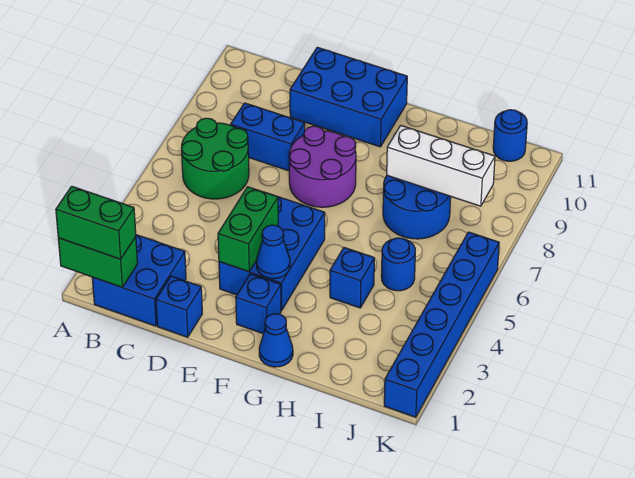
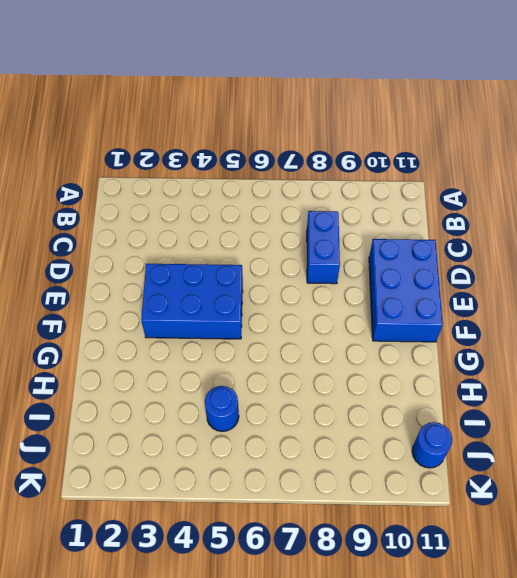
none -> blue brick B1:C2 level 1
none -> green round brick B6:C7 level 1
none -> blue brick D1 level 1

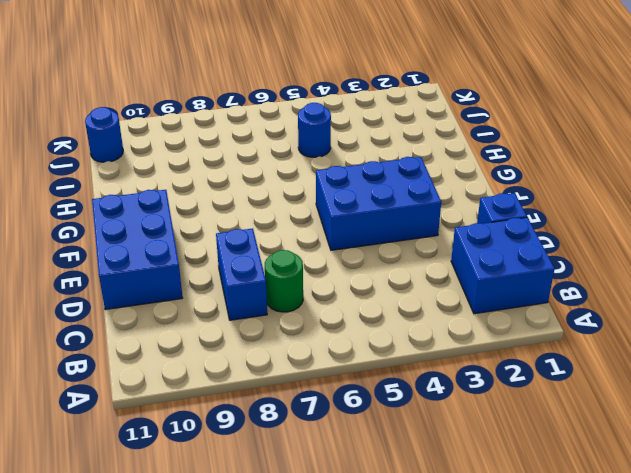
green round brick C7 level 1 -> green round brick B6:C7 level 1
none -> purple round brick E7:F8 level 1
none -> blue brick F2 level 1
none -> blue cone G1 level 1

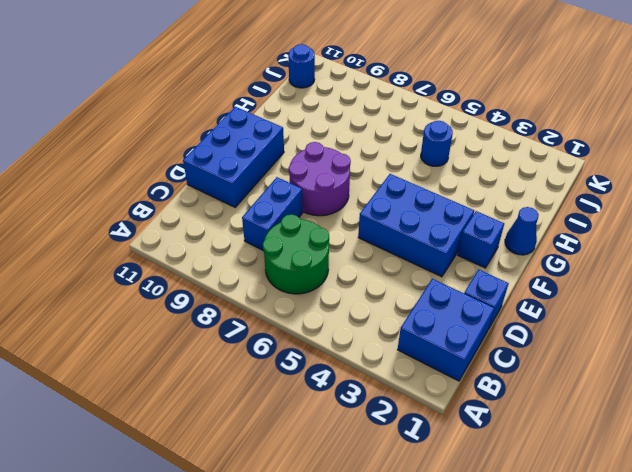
none -> blue brick H4 level 1
none -> blue round brick H7:I8 level 1
none -> blue brick K1:K6 level 1

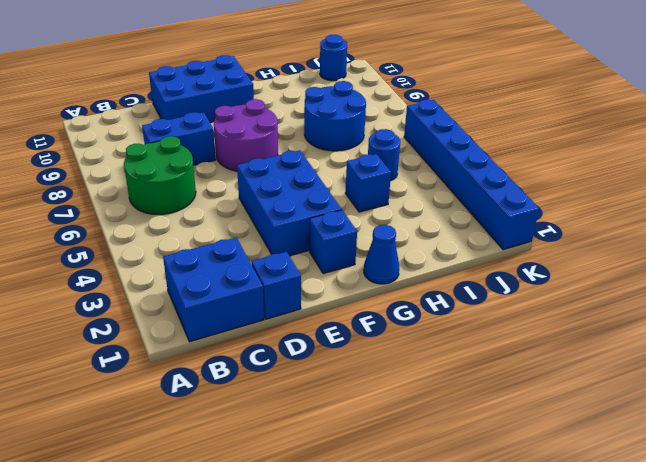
none -> green brick A1:B1 level 2
none -> green brick E3:E4 level 2
none -> blue cone F3 level 2

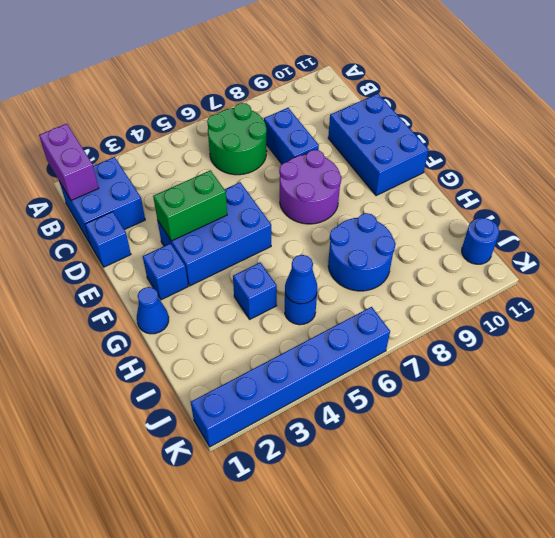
purple brick A1:B1 level 2 -> green brick A1:B1 level 2
blue cone I5 level 2 -> blue cone F3 level 2
none -> white brick H8:J8 level 2
none -> green brick A1:B1 level 3

